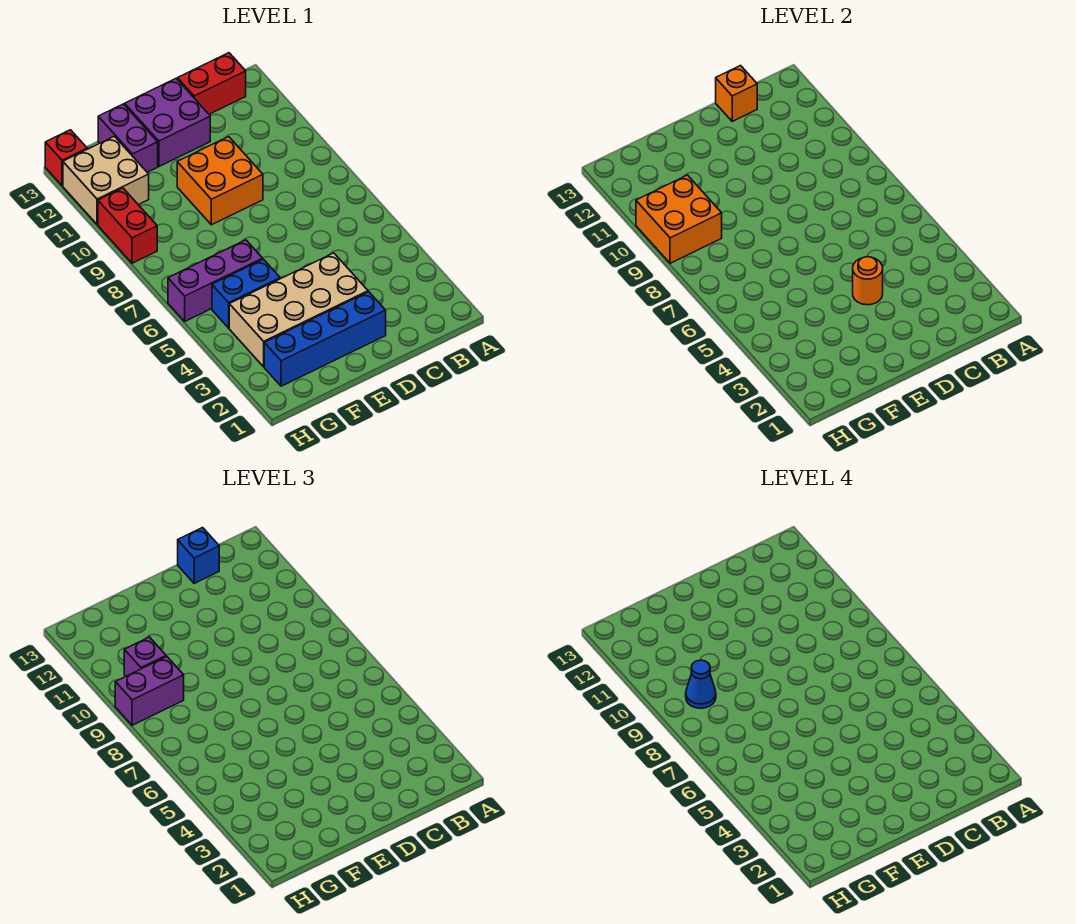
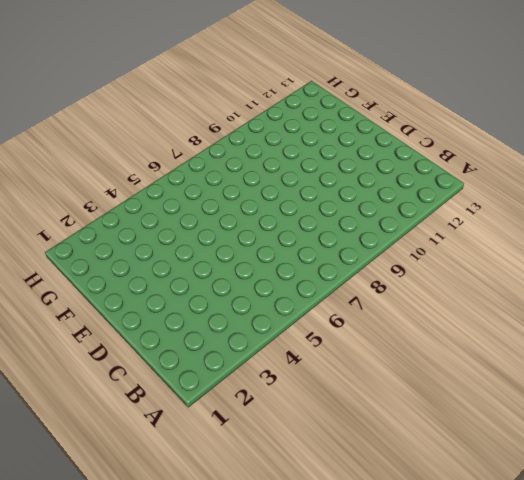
none -> red brick B13:C13 level 1
none -> blue brick D2:G2 level 1
none -> tan brick D3:G4 level 1

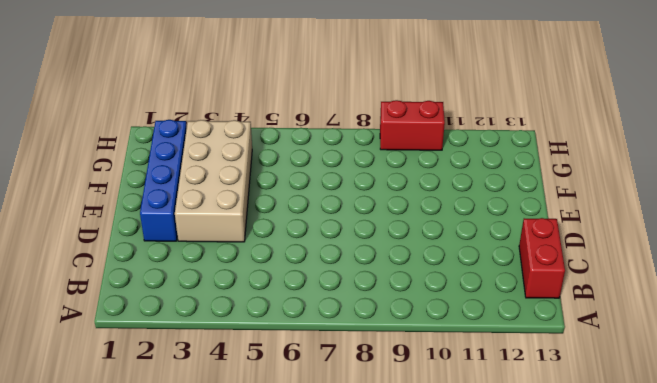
none -> orange brick D9:E10 level 1
none -> purple brick D12:E13 level 1
none -> blue brick F5:G5 level 1

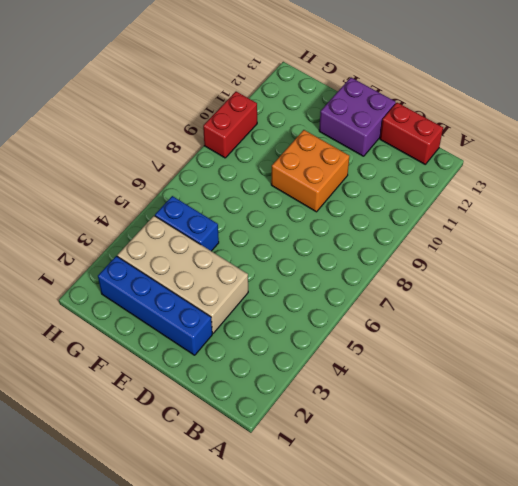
none -> purple brick F6:H6 level 1
none -> purple brick F12:F13 level 1
none -> tan brick G11:H12 level 1

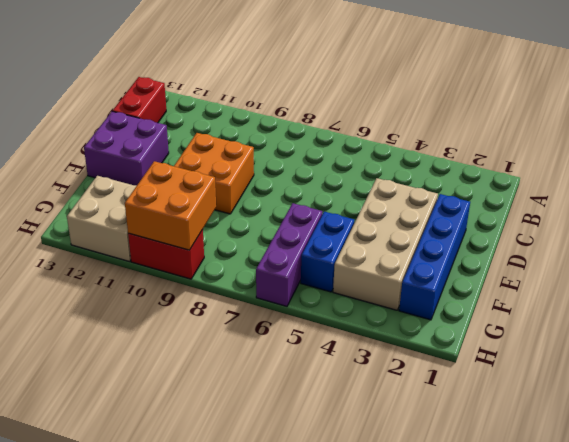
none -> purple brick F12:F13 level 1
none -> red brick H13 level 1
none -> orange brick C13 level 2

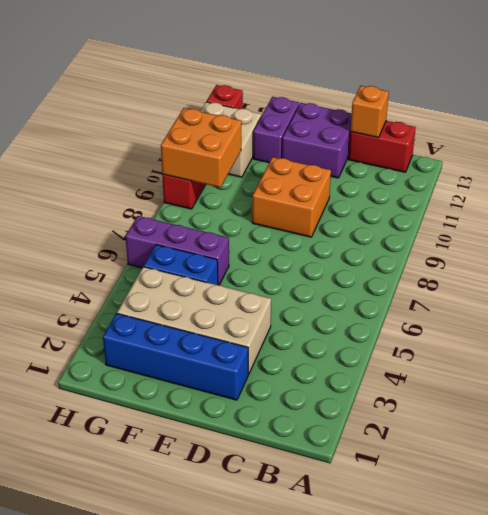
none -> orange round brick D4 level 2
none -> blue brick C13 level 3
none -> purple brick G9:H9 level 3

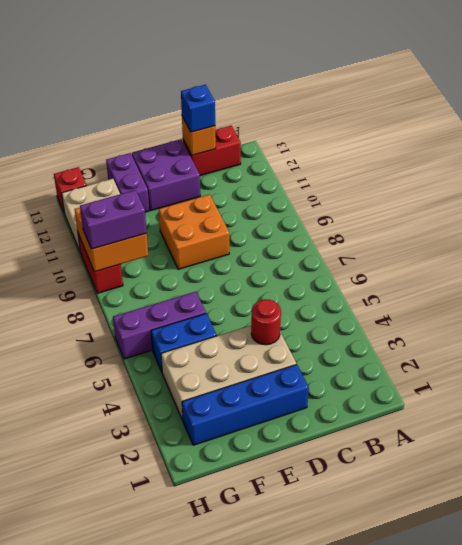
red round brick D4 level 2 -> orange round brick D4 level 2
none -> purple brick G10 level 3
none -> blue cone G9 level 4

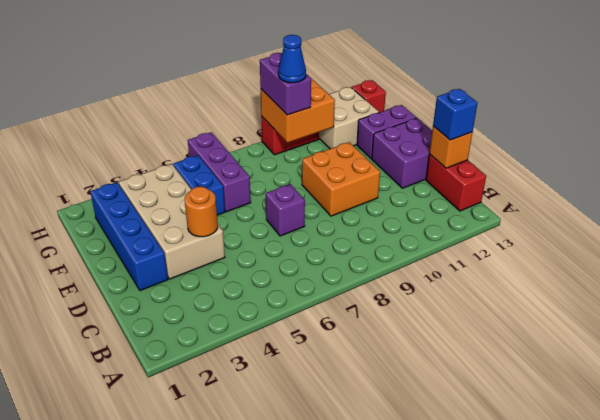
purple brick D7 level 1 -> purple brick G10 level 3

